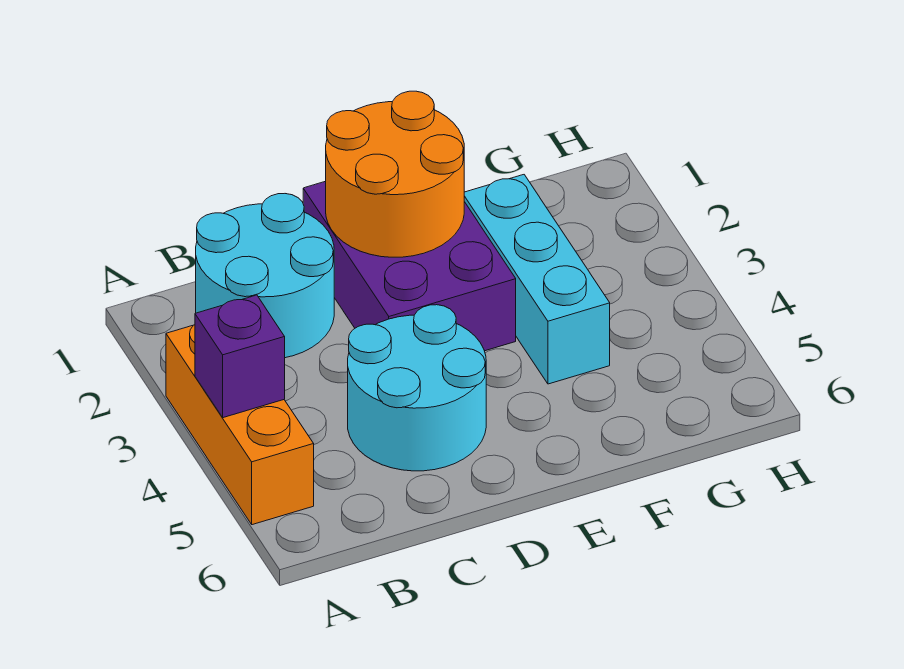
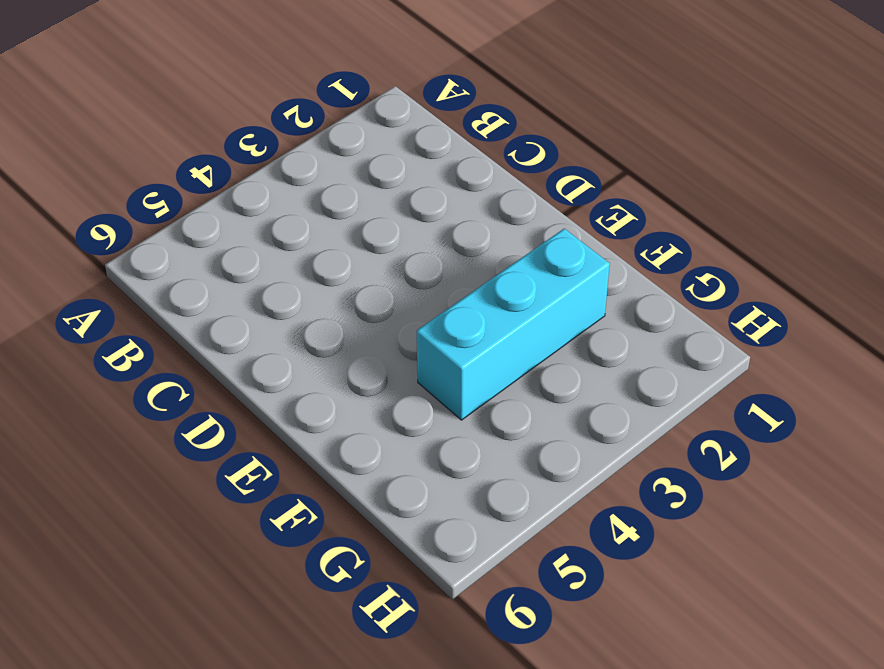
none -> orange brick A3:A5 level 1
none -> cyan round brick B1:C2 level 1

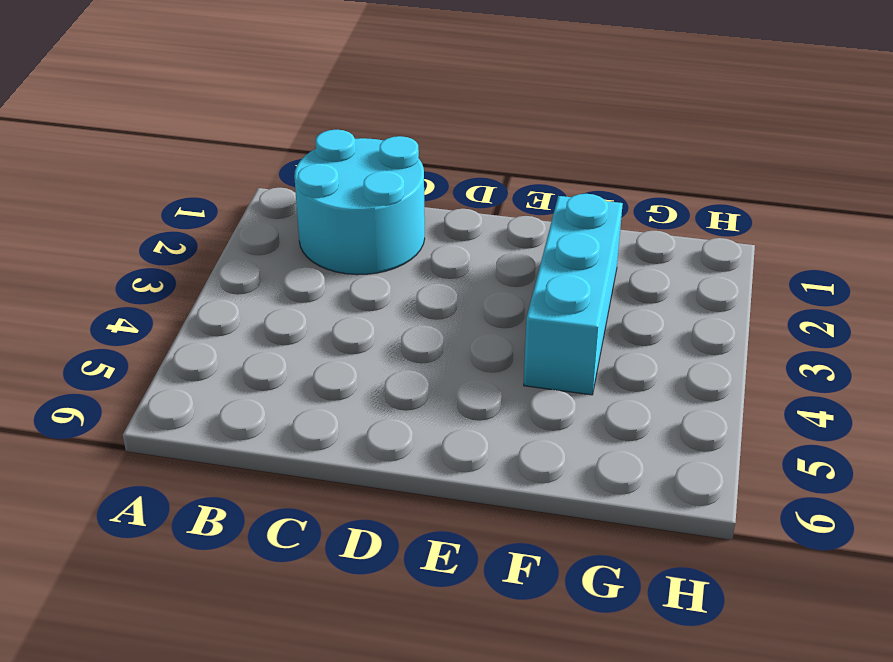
none -> orange brick A3:A5 level 1
none -> cyan round brick C4:D5 level 1

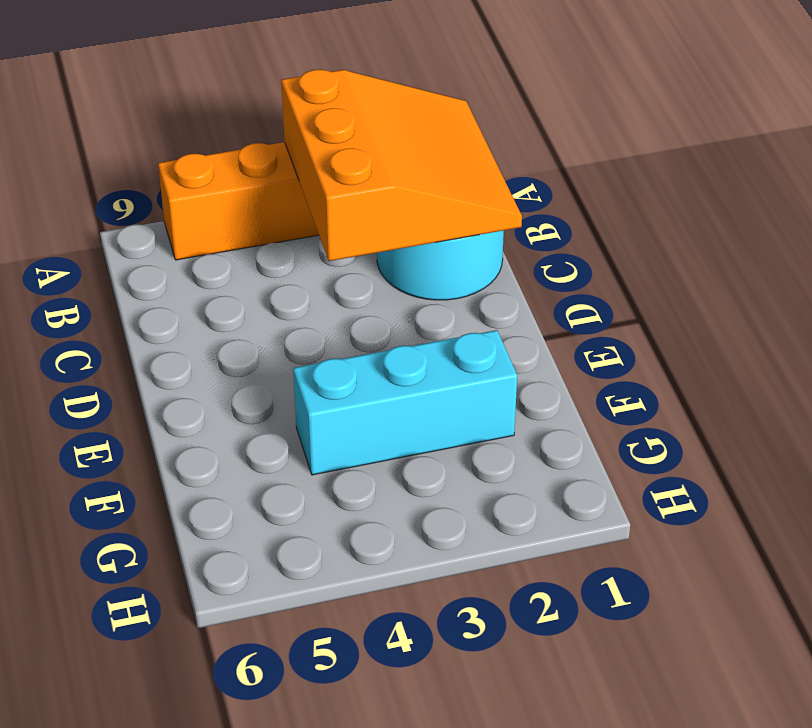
orange slope A1:C3 level 2 top 3 -> none
none -> cyan round brick C4:D5 level 1
none -> purple brick D1:E3 level 1

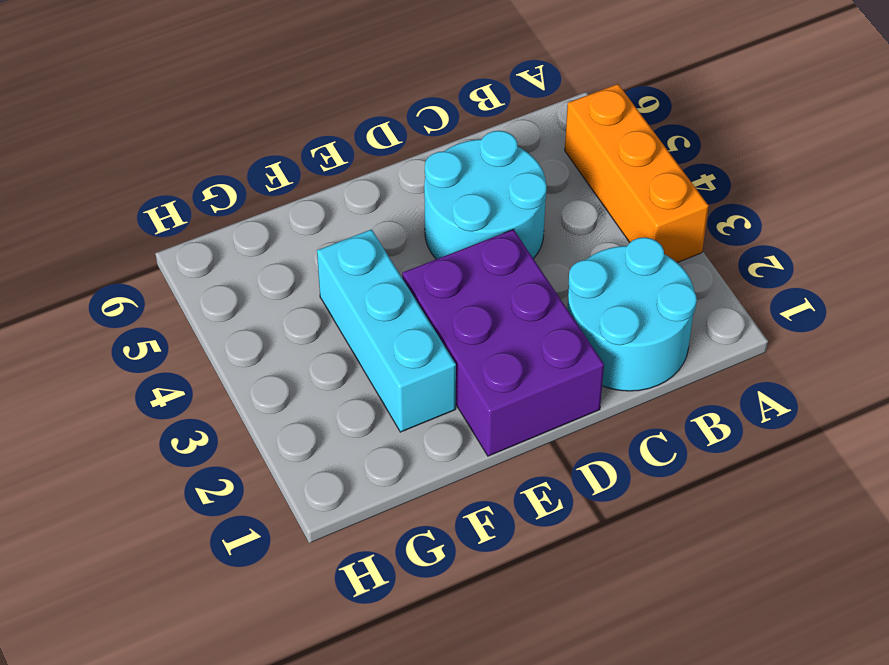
none -> purple brick A4 level 2
none -> orange round brick D1:E2 level 2

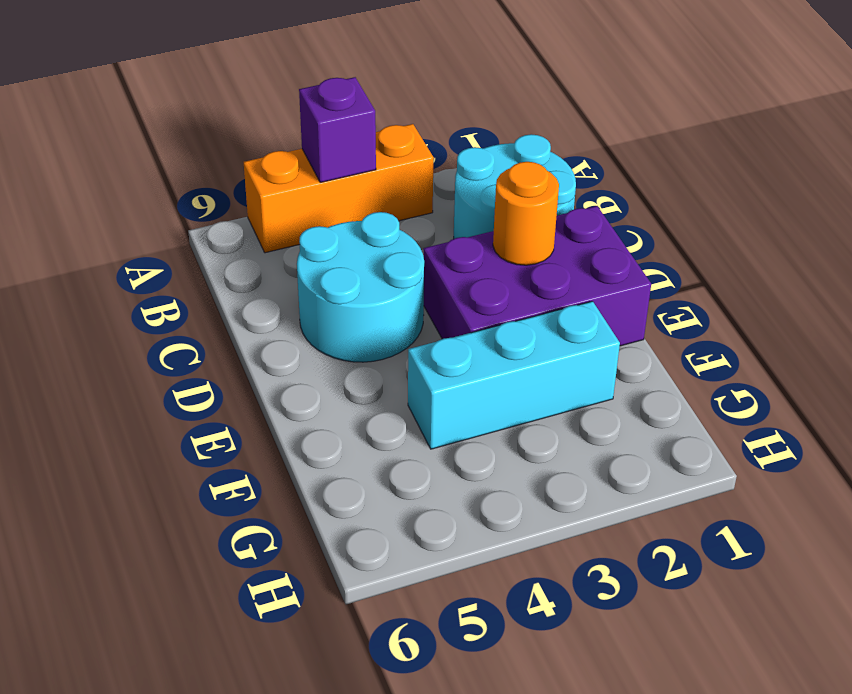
orange round brick D2 level 2 -> orange round brick D1:E2 level 2

